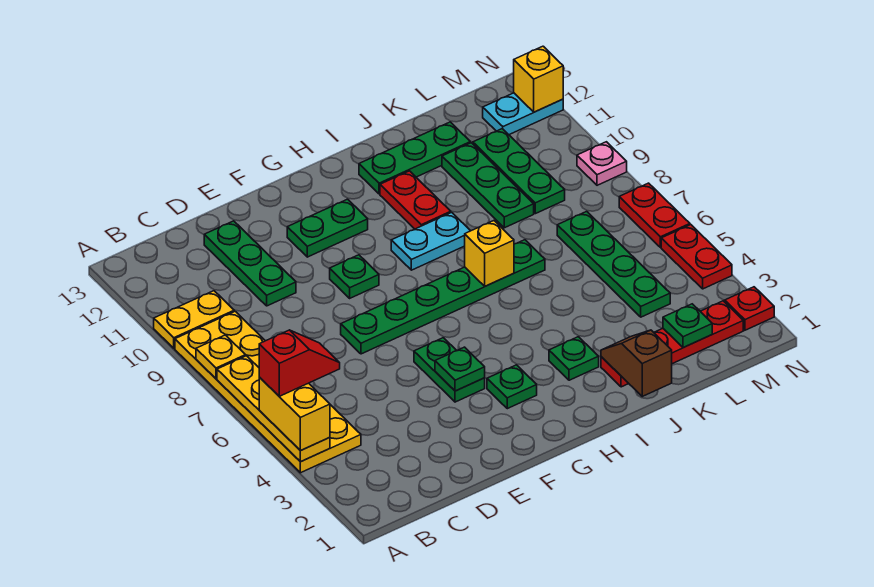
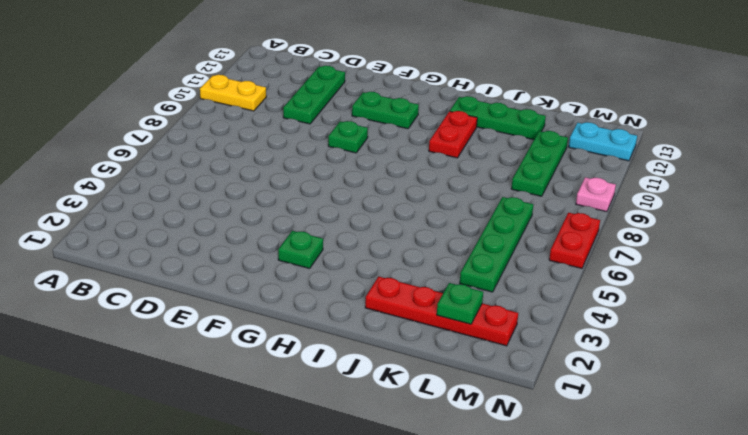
none -> yellow plate A4:B9 level 1
none -> green plate E7:J7 level 1
none -> green plate F4:F5 level 1
none -> cyan plate H9:I9 level 1

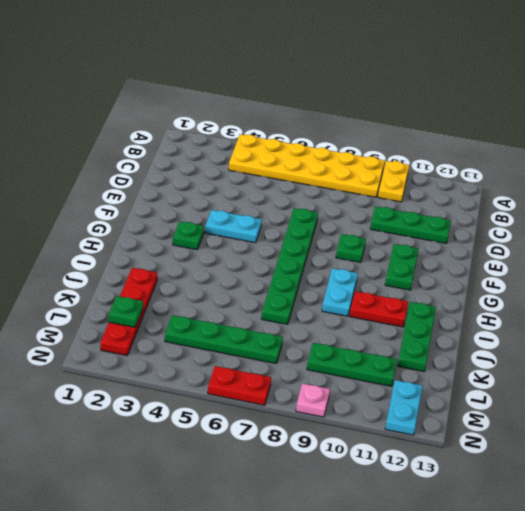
cyan plate F4:F5 level 1 -> green plate F4:F5 level 1
none -> green plate I3 level 1
none -> green plate K9:K11 level 1
none -> red plate N2 level 1
none -> red plate N4:N5 level 1

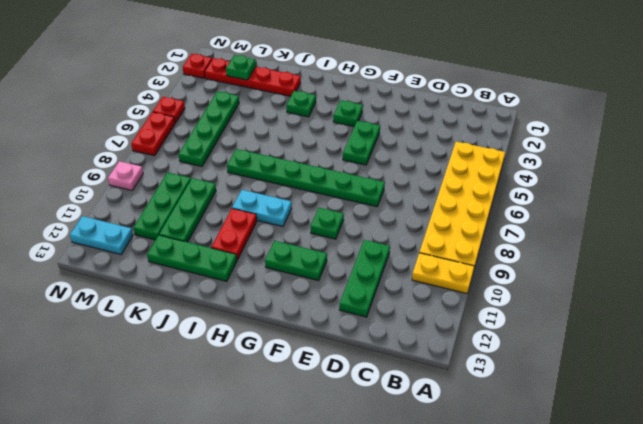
red plate N5 level 1 -> red plate N4:N5 level 1
none -> yellow plate A4:A7 level 2
none -> yellow plate A8 level 2
none -> green plate F4 level 2
none -> yellow brick I7 level 2

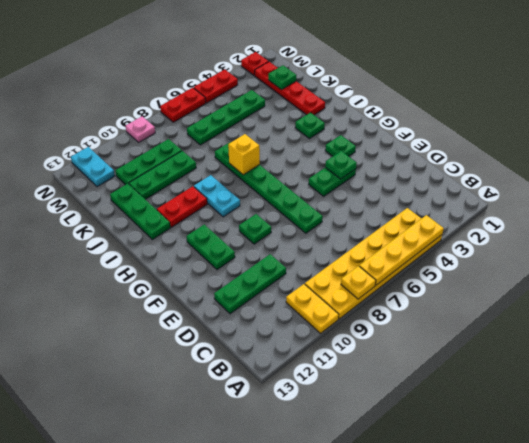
none -> brown slope J1:J2 level 2 top 1
none -> yellow brick N12 level 2
none -> yellow brick A4:A5 level 3
none -> red slope A5:B5 level 4 top A

